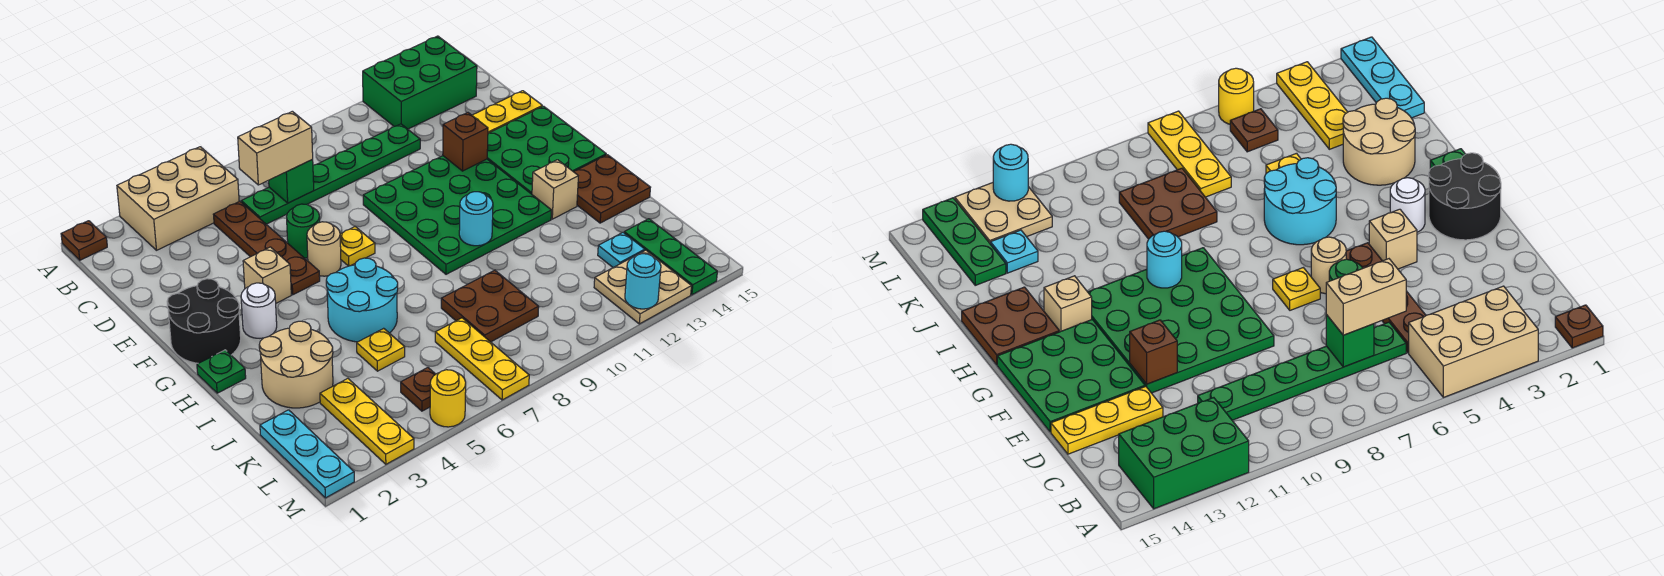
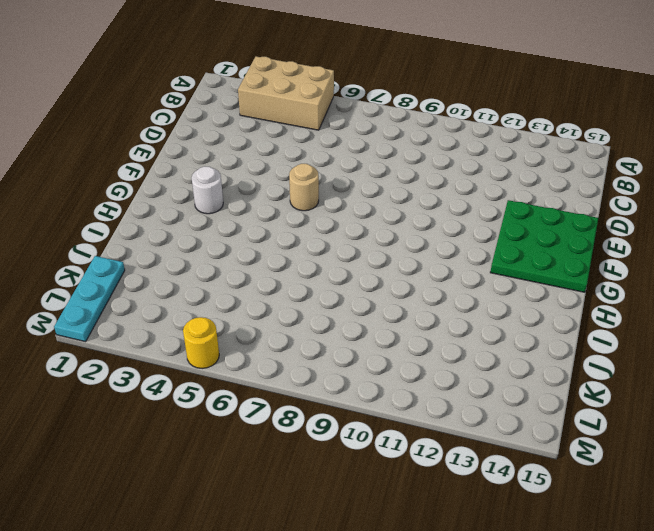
none -> brown plate A1 level 1
none -> green brick A12:B14 level 1
none -> brown plate C5:F5 level 1
none -> green plate C6:C11 level 1

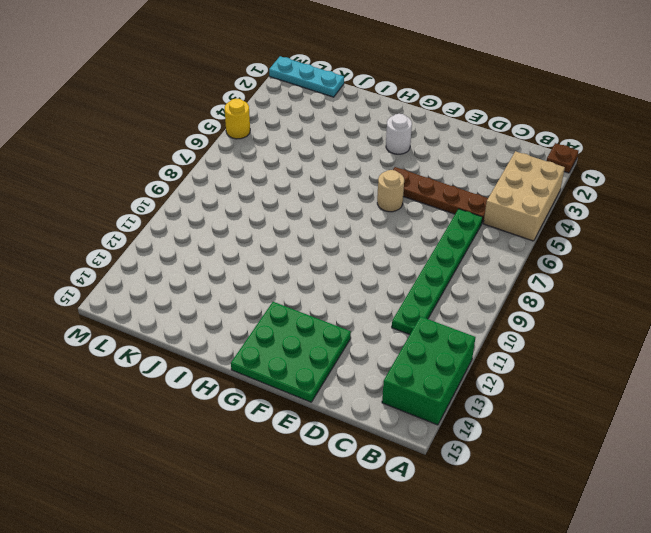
none -> yellow plate D13:D15 level 1
none -> green round brick E6 level 1
none -> green plate E9:H12 level 1
none -> black round brick F1:G2 level 1

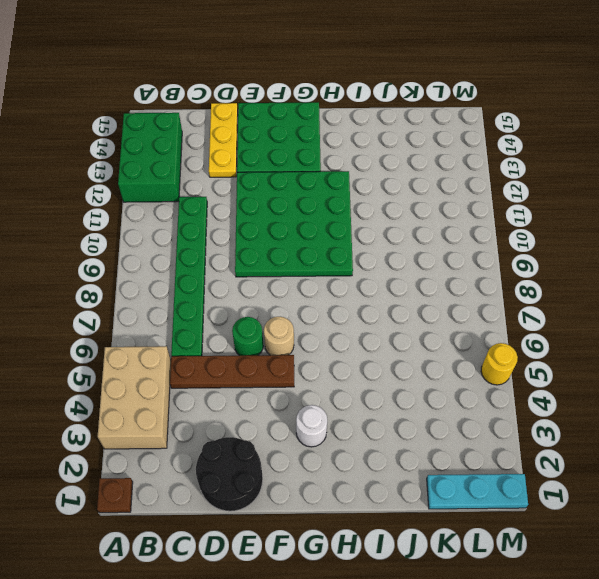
black round brick D1:E2 level 1 -> black round brick F1:G2 level 1
none -> tan brick F4 level 1
none -> yellow plate F7 level 1
none -> green plate H1 level 1
none -> cyan round brick H5:I6 level 1

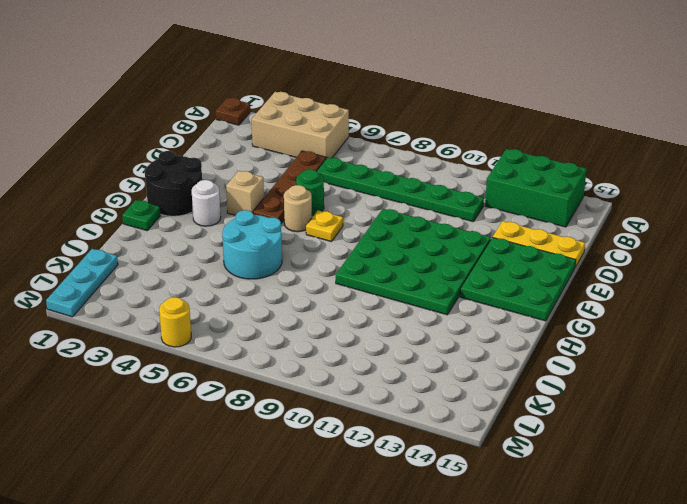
none -> tan brick H13 level 1
none -> brown plate H14:I15 level 1
none -> tan round brick I2:J3 level 1
none -> yellow plate J5 level 1

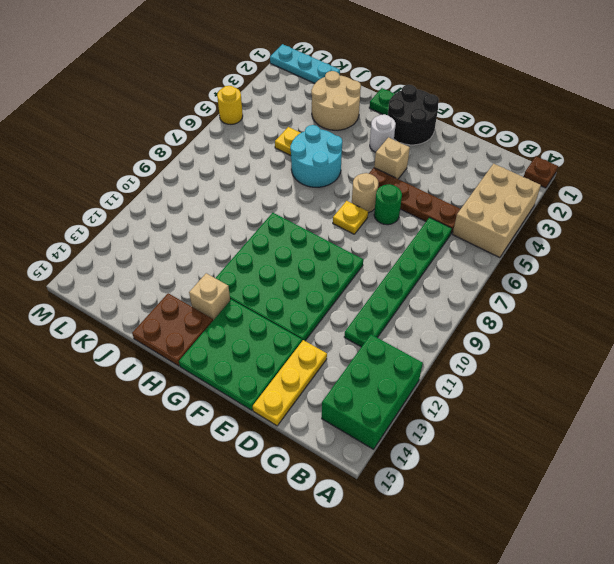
none -> brown plate J8:K9 level 1
none -> yellow plate K3:M3 level 1
none -> yellow plate K7:M7 level 1
none -> cyan plate K13 level 1

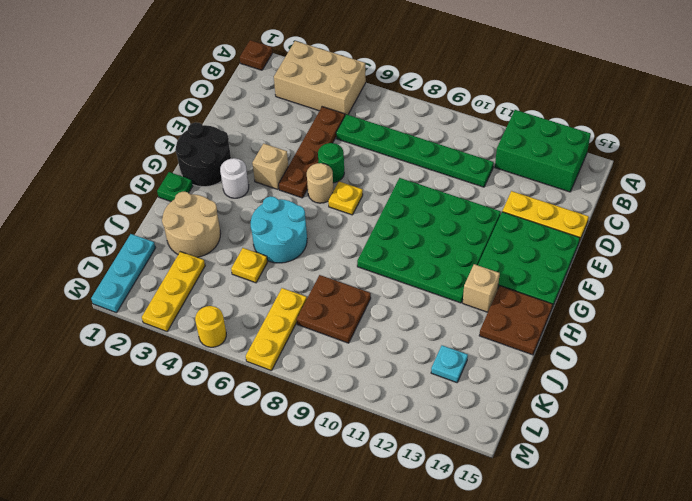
none -> green plate K14:M14 level 1
none -> brown plate L5 level 1
none -> tan plate L12:M13 level 1
none -> green brick C7 level 2

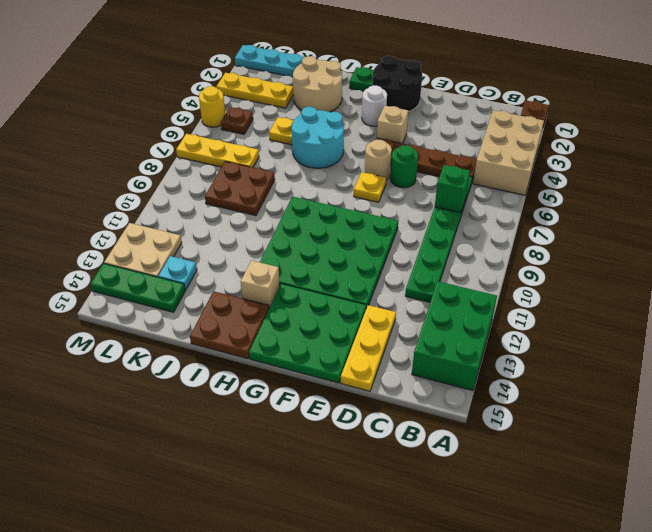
none -> brown brick E12 level 2
none -> cyan round brick H10 level 2
none -> cyan round brick M12 level 2
none -> tan brick C6:C7 level 3

